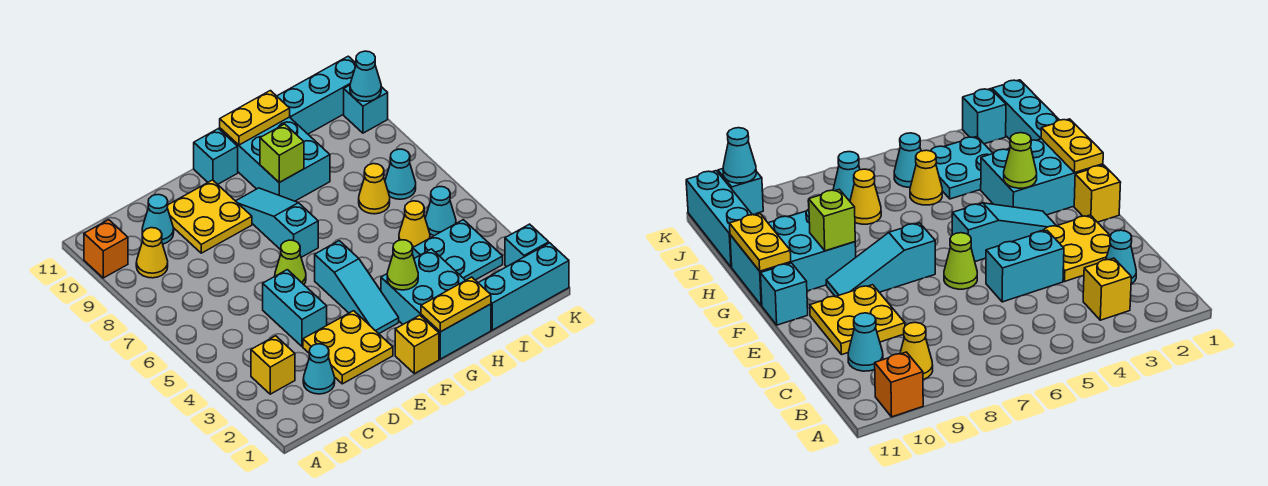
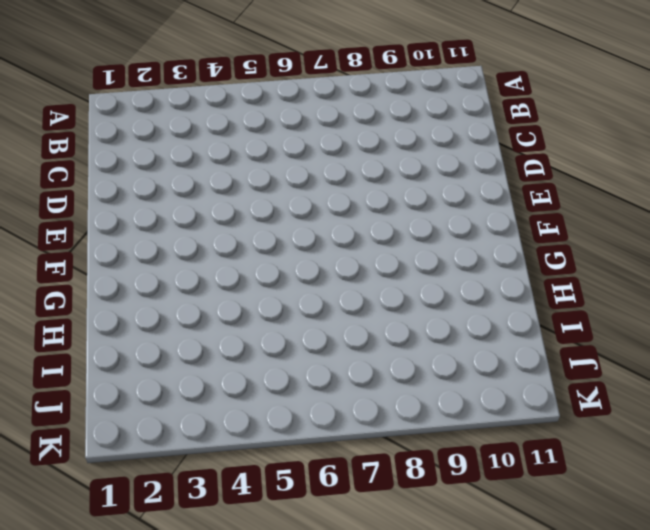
none -> orange brick A10 level 1
none -> yellow brick B3 level 1
none -> yellow cone B9 level 1

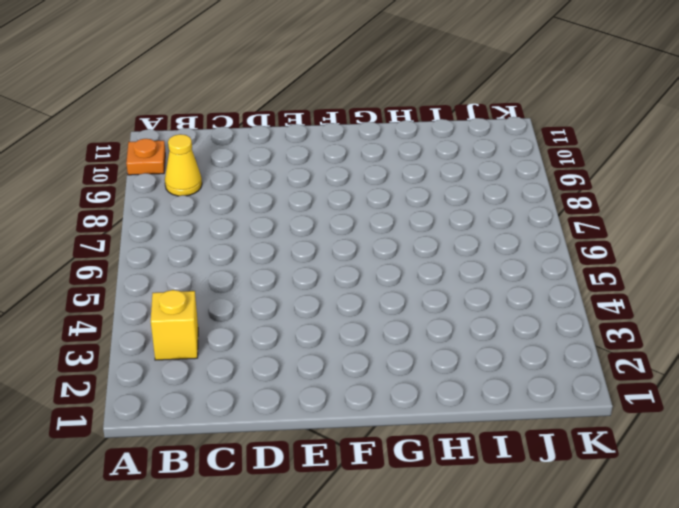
orange plate A10 level 1 -> orange brick A10 level 1
none -> cyan cone C2 level 1
none -> cyan cone C10 level 1
none -> yellow plate D2:E3 level 1

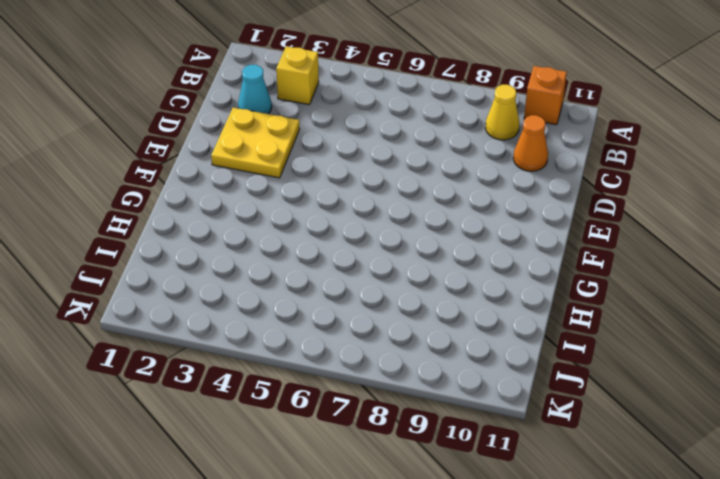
orange cone C10 level 1 -> cyan cone C10 level 1
none -> cyan brick D4:D5 level 1
none -> yellow plate D9:E10 level 1
none -> lime cone E6 level 1

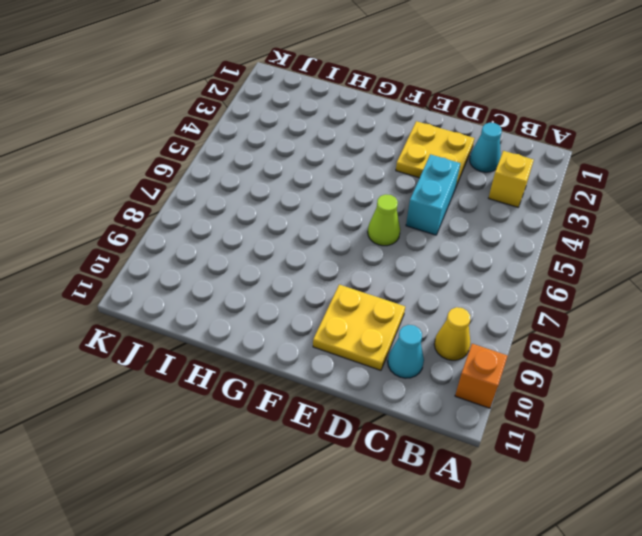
none -> yellow brick F1 level 1
none -> cyan slope F3:F5 level 1 top 5
none -> cyan slope F7:F9 level 1 top 7

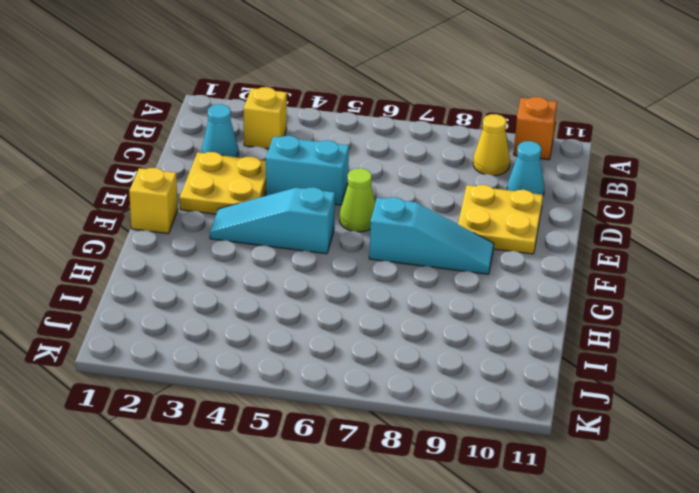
none -> cyan brick F11 level 1
none -> cyan brick G1:H3 level 1
none -> cyan brick G9:H11 level 1

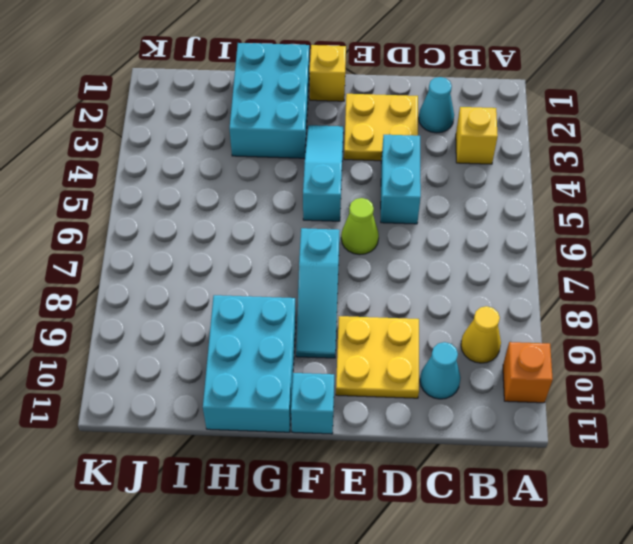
none -> cyan brick I1:K1 level 1
none -> cyan plate I3:J4 level 1
none -> yellow cone I5 level 1

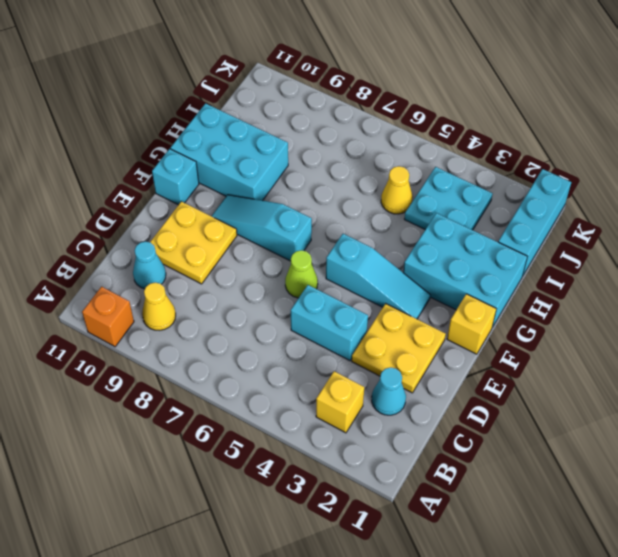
none -> yellow cone I7 level 1
none -> cyan brick I11:K11 level 1
none -> cyan cone J5 level 1

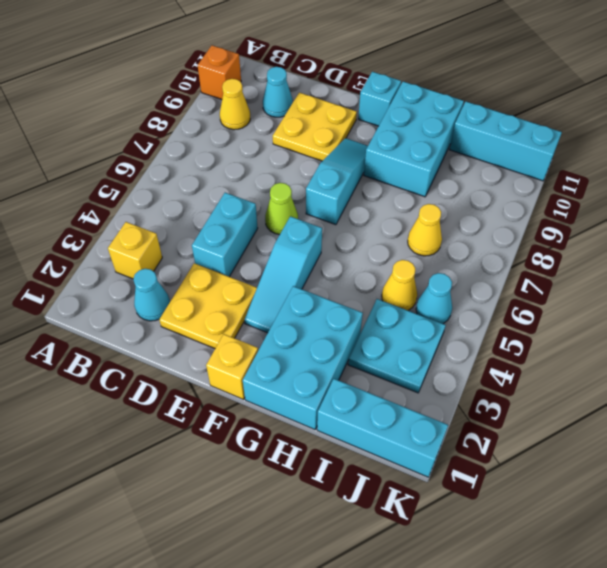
none -> cyan cone J7 level 1
none -> cyan brick K2 level 1
none -> cyan brick K10 level 1

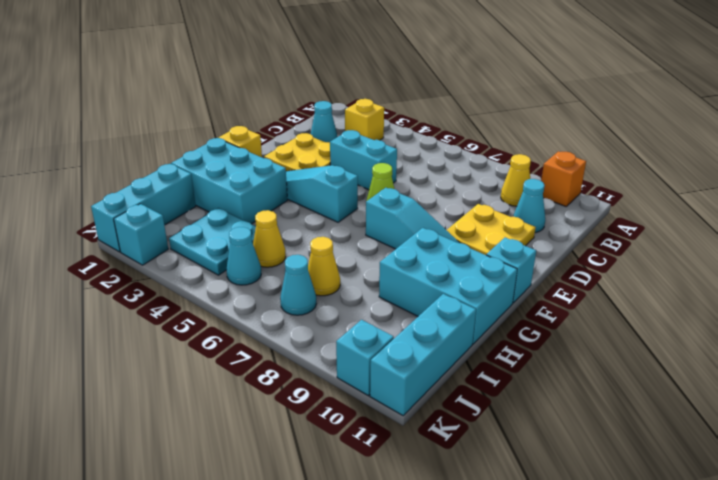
none -> yellow plate G1:H1 level 2
none -> lime cone G3 level 2
none -> lime brick G9 level 2

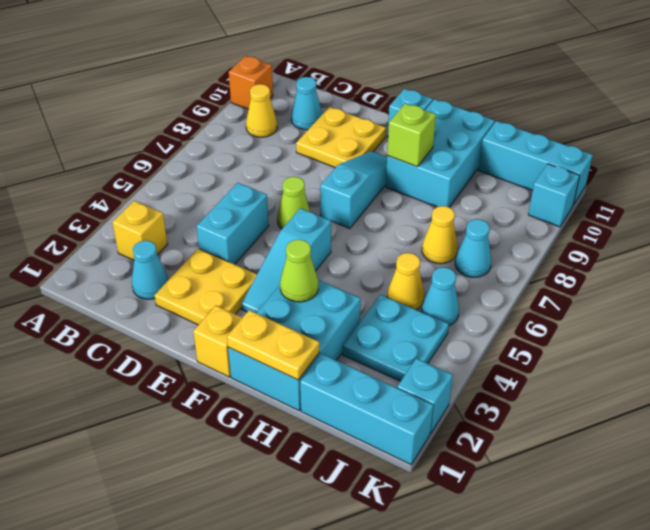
none -> yellow plate G11:H11 level 2
none -> cyan cone K10 level 2

